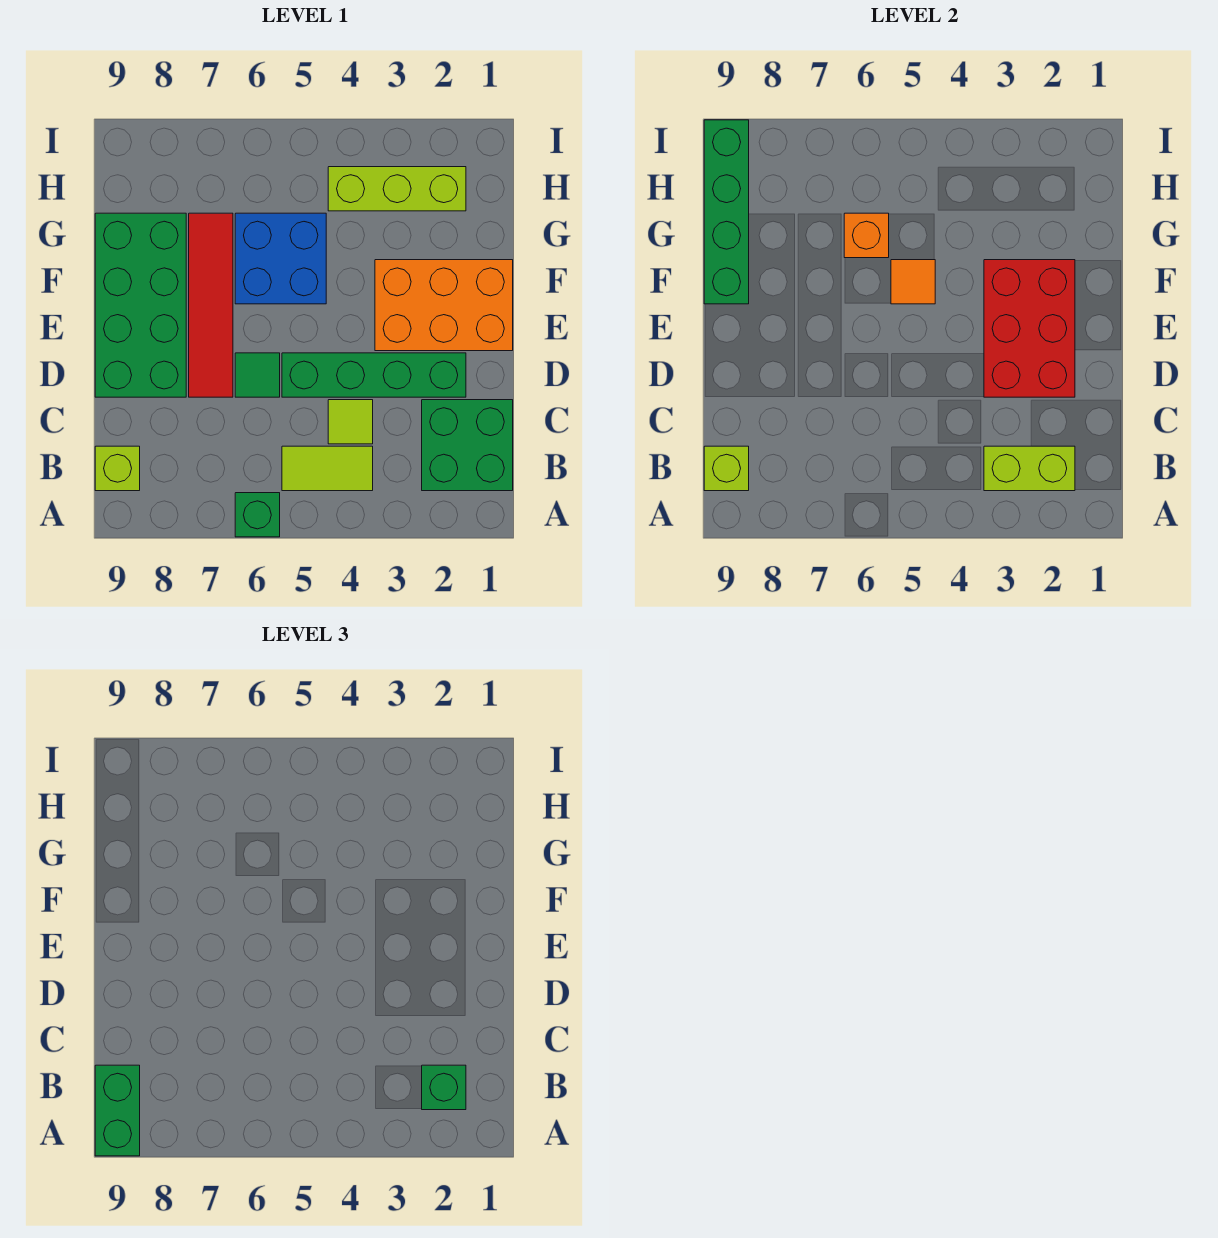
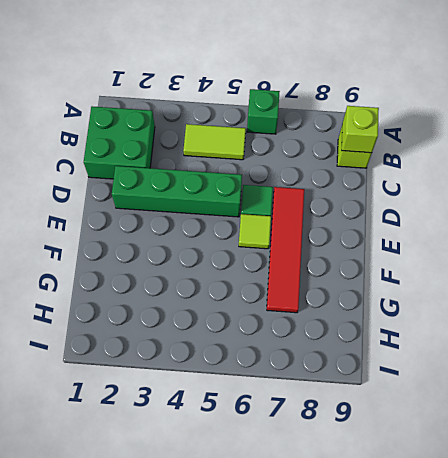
lime tile E6 level 1 -> lime tile C4 level 1
none -> green brick D8:G9 level 1
none -> orange brick E1:F3 level 1
none -> blue brick F5:G6 level 1

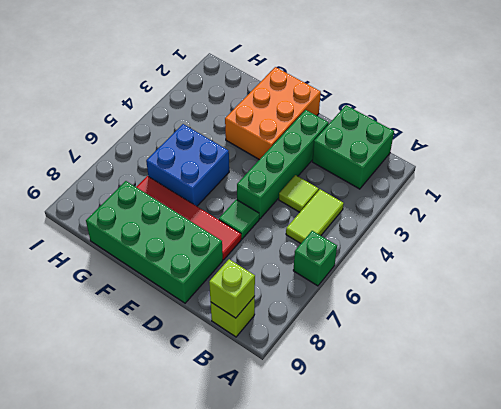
none -> lime brick H2:H4 level 1
none -> lime brick B2:B3 level 2
none -> red brick D2:F3 level 2

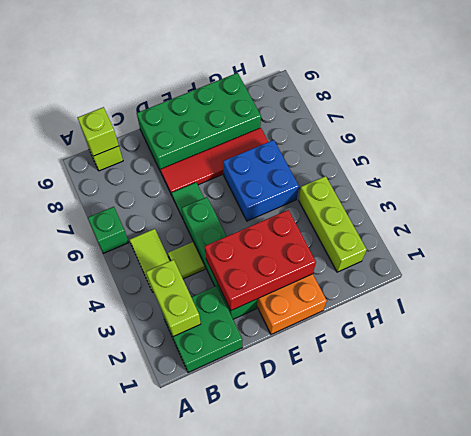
none -> orange tile F5 level 2
none -> green brick F9:I9 level 2
none -> orange brick G6 level 2

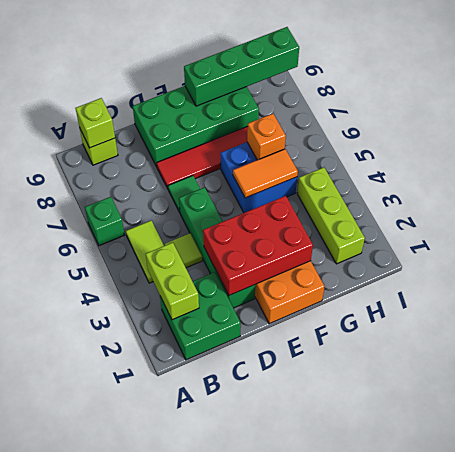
orange tile F5:G5 level 2 -> orange tile F5 level 2
none -> green brick A9:B9 level 3
none -> green brick B2 level 3

